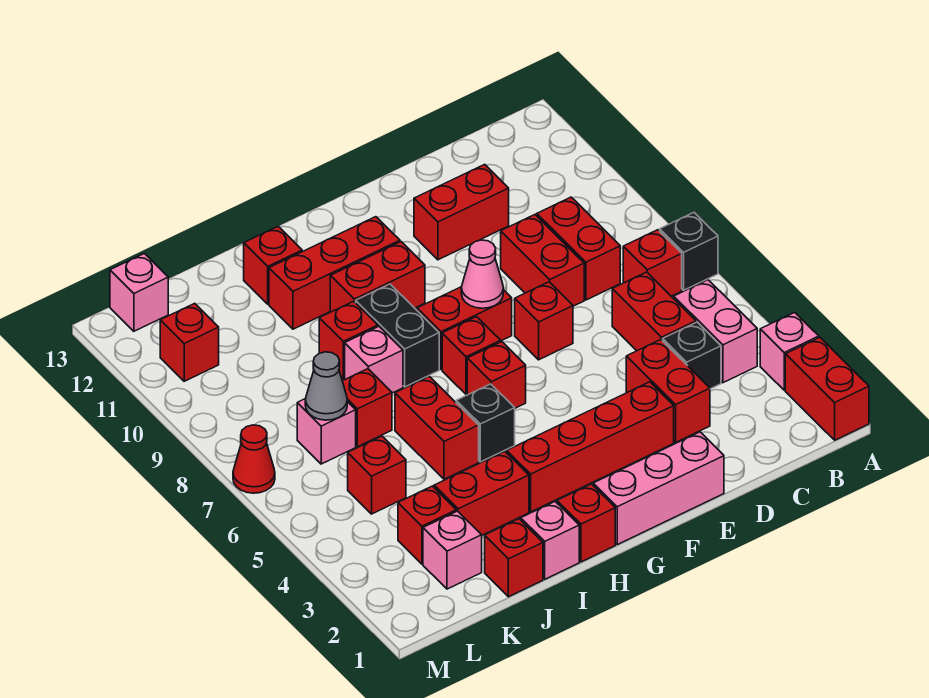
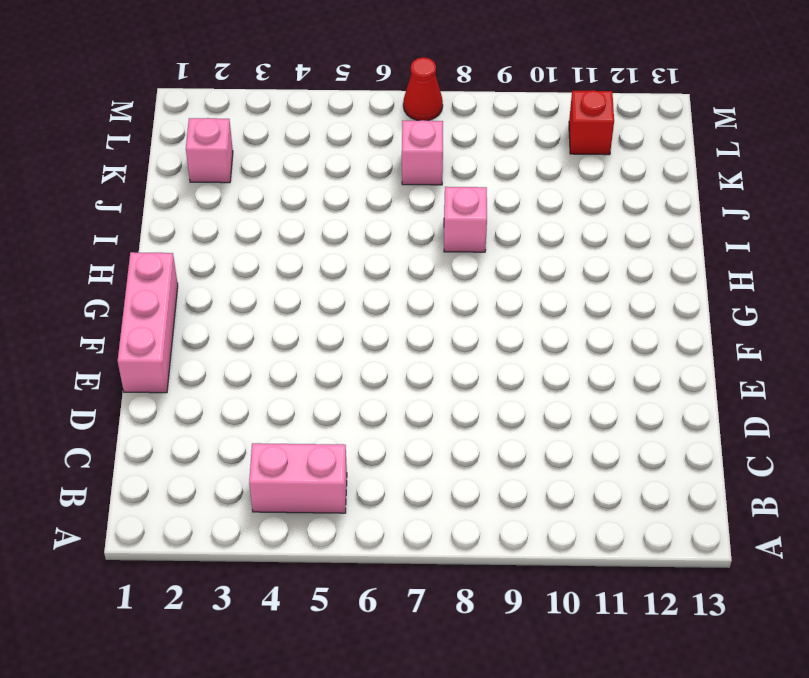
none -> red brick A1:A2 level 1
none -> pink brick A3 level 1
none -> black brick A7 level 1
none -> red brick B7 level 1

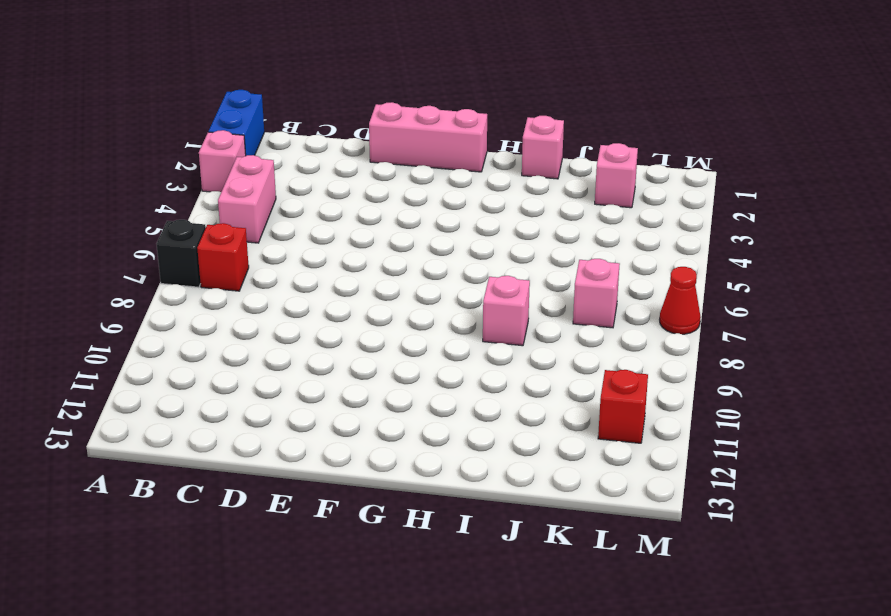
blue brick A1:A2 level 1 -> red brick A1:A2 level 1
none -> black brick C4 level 1
none -> red brick C5:C6 level 1
none -> red brick C8:C9 level 1
none -> red brick D3:D4 level 1

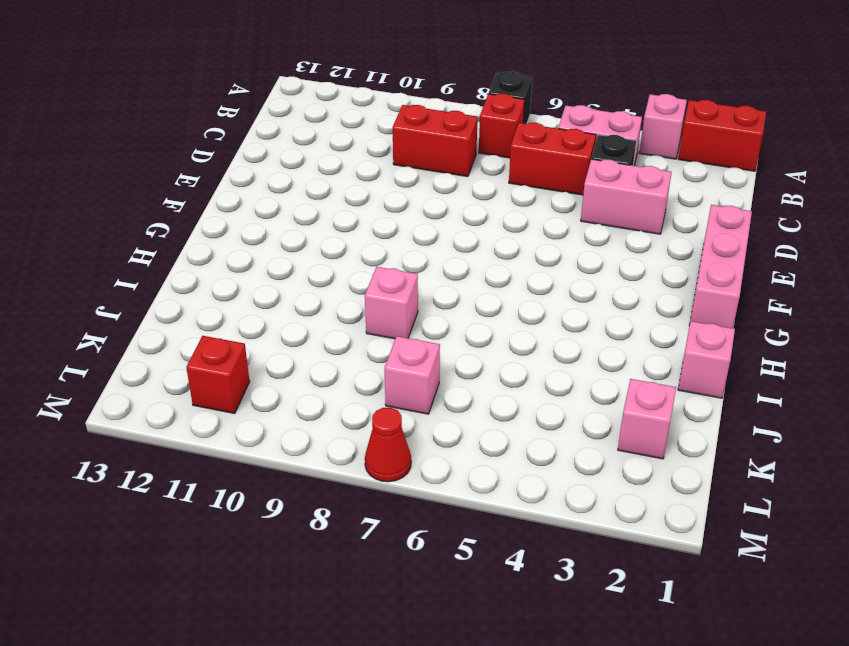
pink brick D3:D4 level 1 -> red brick D3:D4 level 1
none -> red brick D8:D9 level 1
none -> red brick D11:E11 level 1
none -> red brick E3:H3 level 1
none -> red brick E7 level 1

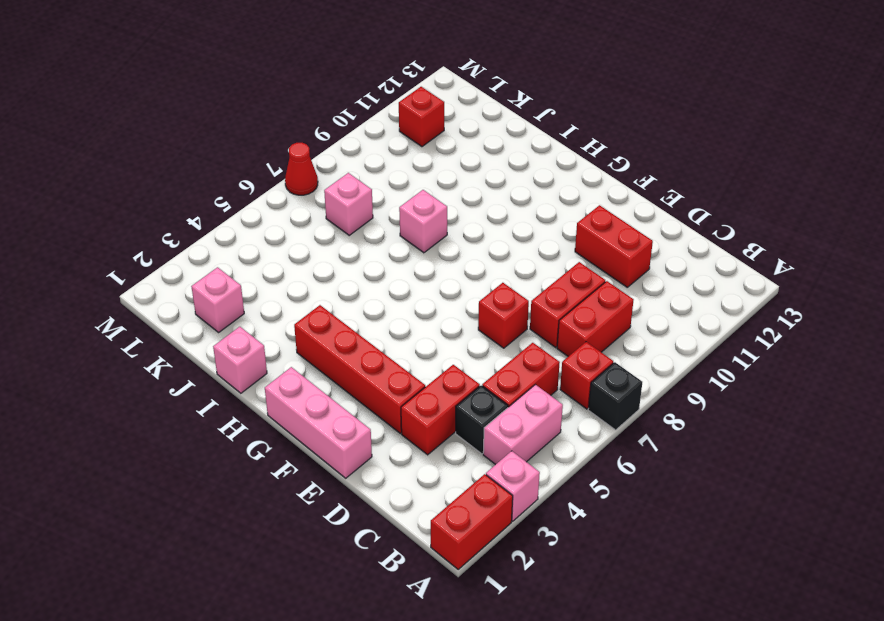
none -> red brick F8:G8 level 1
none -> red brick G6 level 1
none -> red brick G7 level 1
none -> red brick G10:H10 level 1

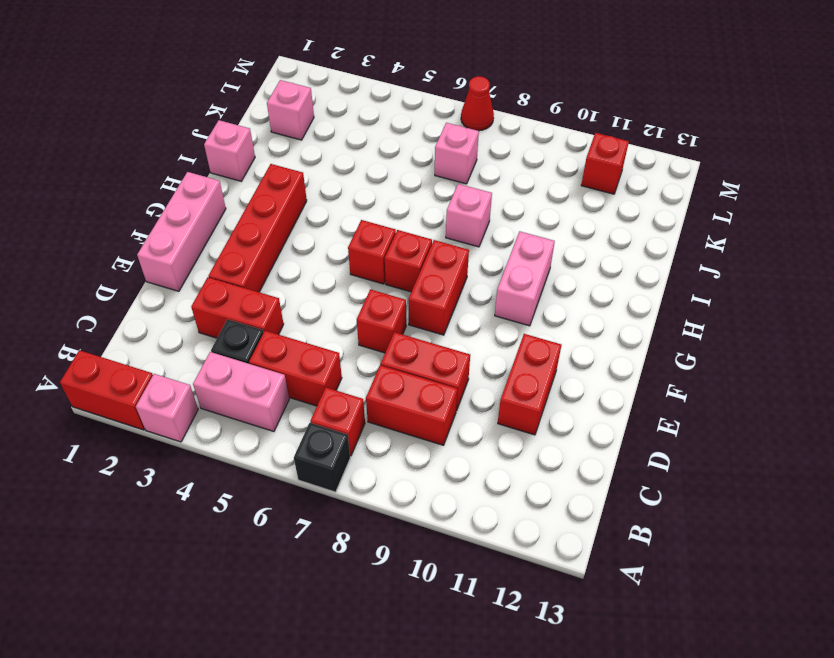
pink brick G10:H10 level 1 -> red brick G10:H10 level 1
none -> red brick G11:I11 level 1
none -> red brick H1 level 1
none -> black brick H5 level 1
none -> black brick H8:H9 level 1

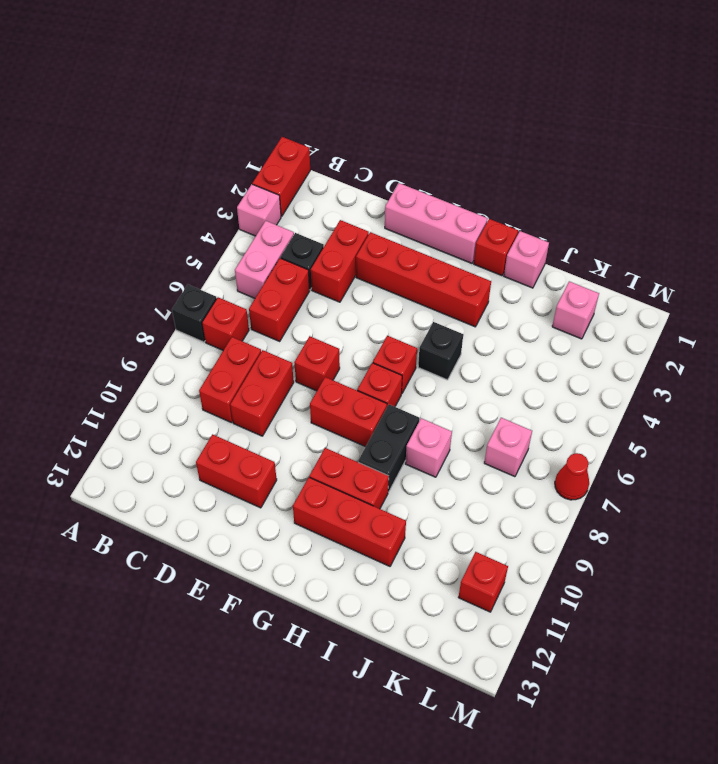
none -> red brick I3:J3 level 1
none -> red brick I5:I6 level 1
none -> red brick I9 level 1
none -> red brick I12 level 1

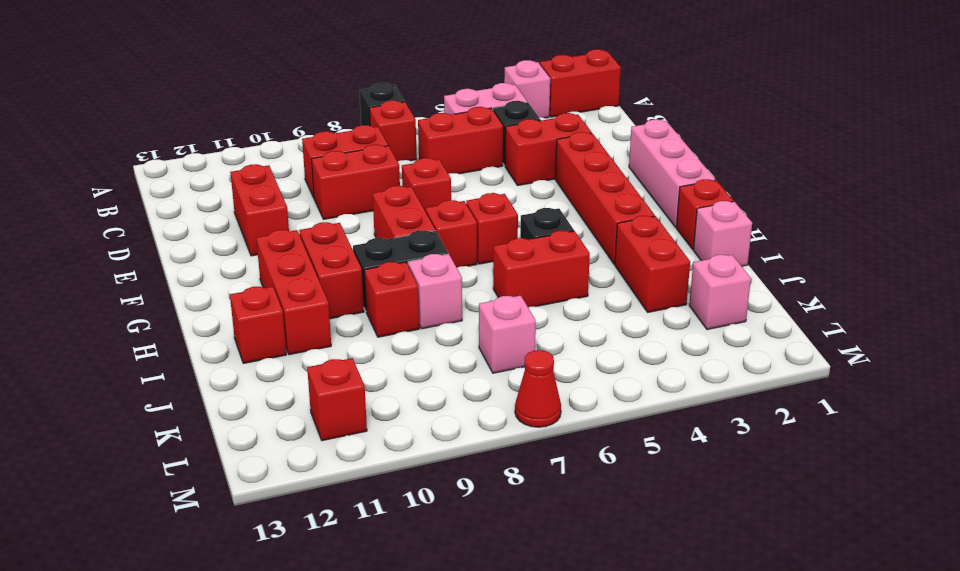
none -> red brick J1 level 1
none -> red brick J7 level 1
none -> red brick K3 level 1
none -> red brick K5 level 1

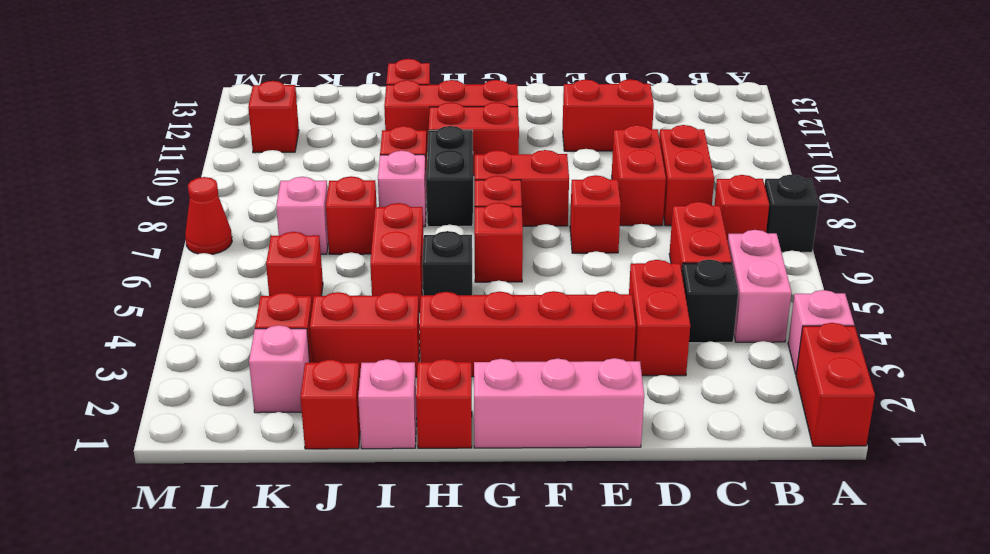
none -> pink brick L13 level 1
none -> pink cone F8 level 2
none -> grey cone K7 level 2

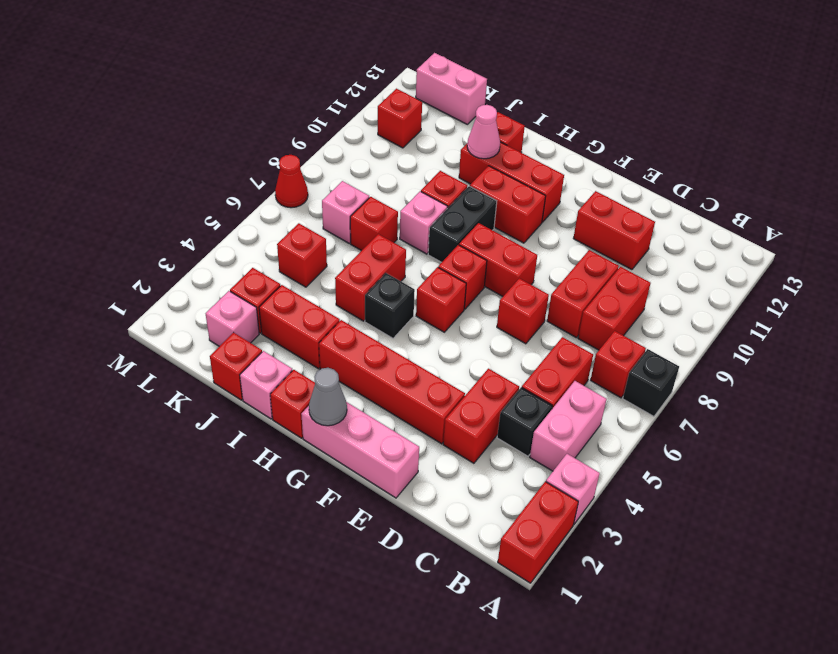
grey cone G1 level 2 -> grey cone K7 level 2
pink cone I11 level 2 -> pink cone F8 level 2
pink brick K13:L13 level 1 -> pink brick L13 level 1

